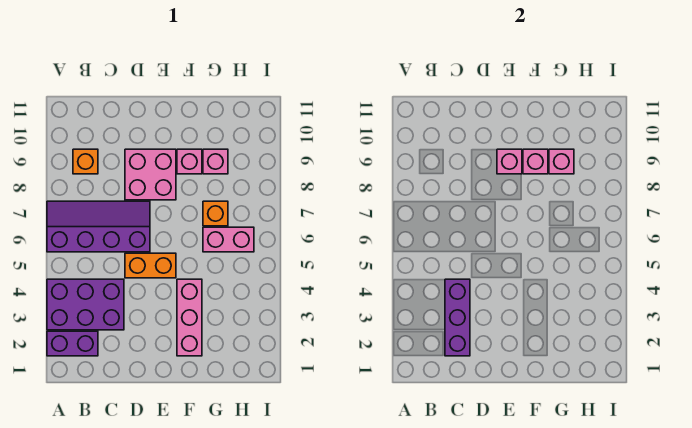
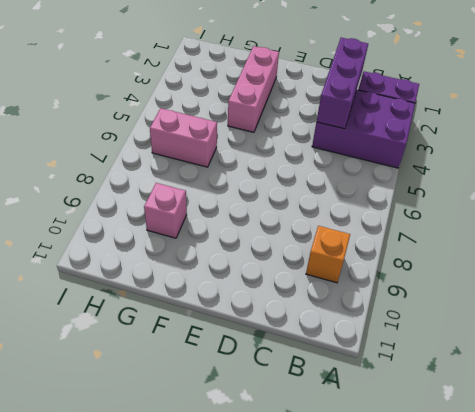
none -> purple slope A6:D7 level 1 top 6
none -> orange brick D5:E5 level 1
none -> pink brick D8:E9 level 1

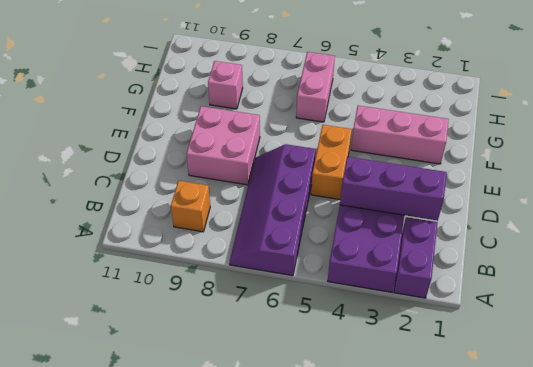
none -> pink brick F9 level 1
none -> orange brick G7 level 1
none -> pink brick E9 level 2

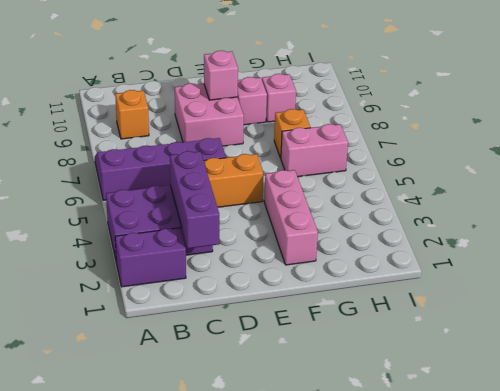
none -> pink brick F9 level 2
none -> pink brick G9 level 2

